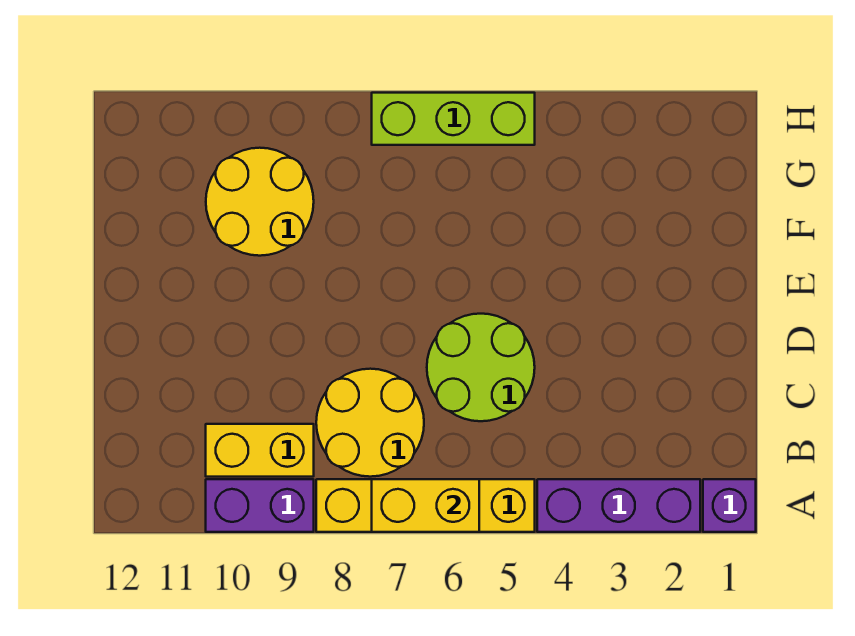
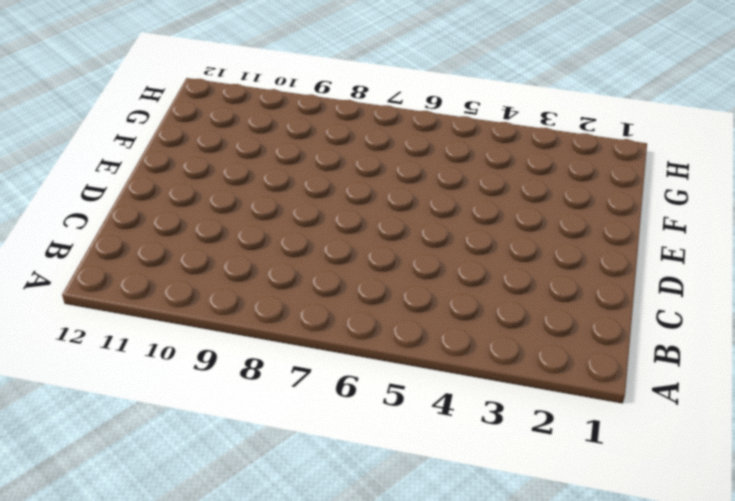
none -> purple brick A1 level 1
none -> purple brick A2:A4 level 1

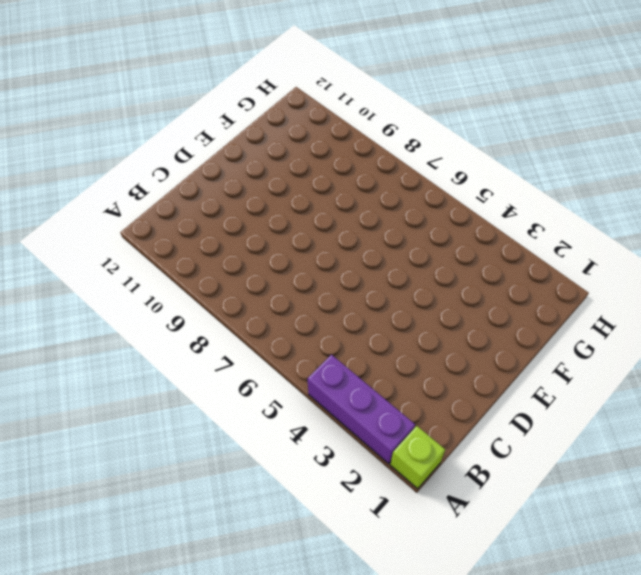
lime brick A1 level 1 -> purple brick A1 level 1
none -> yellow brick A5:A8 level 1
none -> purple brick A9:A10 level 1

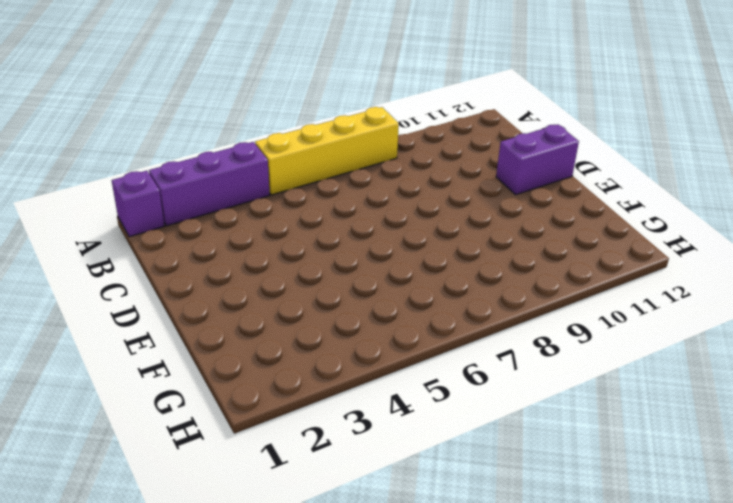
purple brick D11:D12 level 1 -> purple brick A9:A10 level 1
none -> yellow round brick B7:C8 level 1
none -> yellow brick B9:B10 level 1

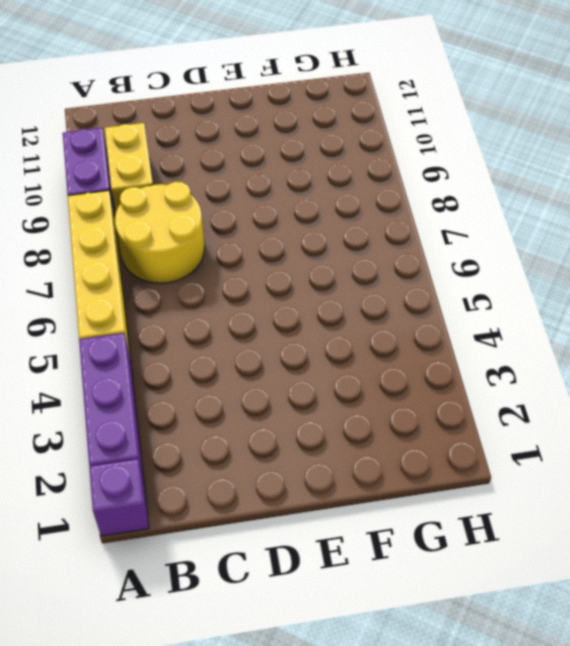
none -> lime round brick C5:D6 level 1
none -> yellow round brick F9:G10 level 1

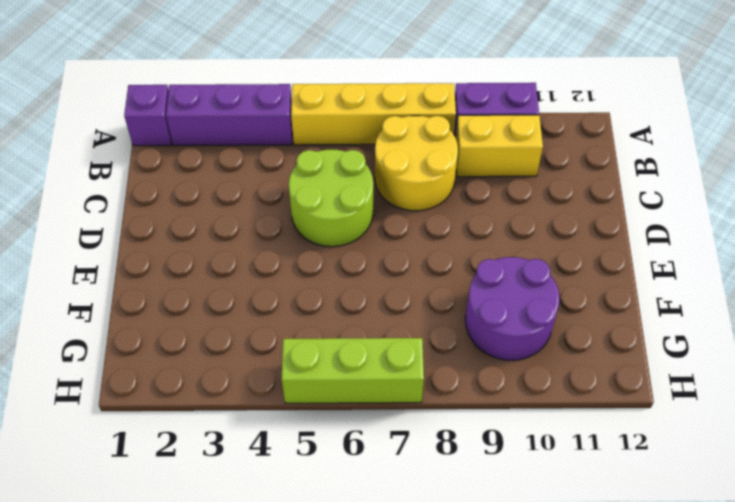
purple round brick F9:G10 level 1 -> yellow round brick F9:G10 level 1
none -> yellow brick A6:A7 level 2

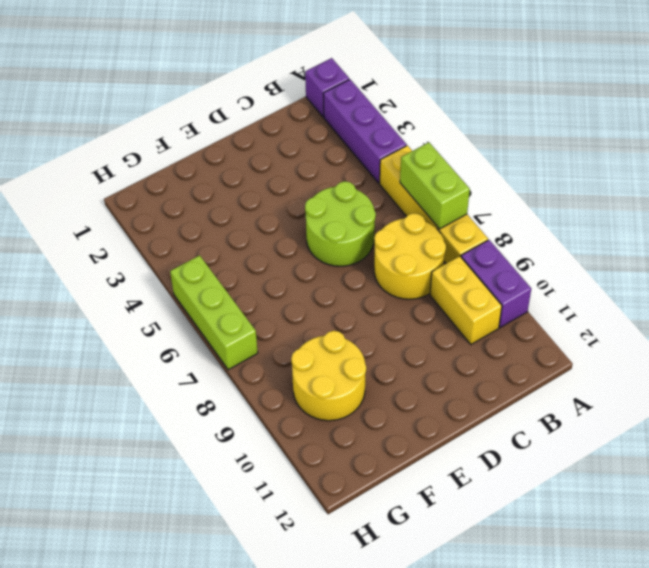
lime brick A6:A7 level 2 -> yellow brick A6:A7 level 2

